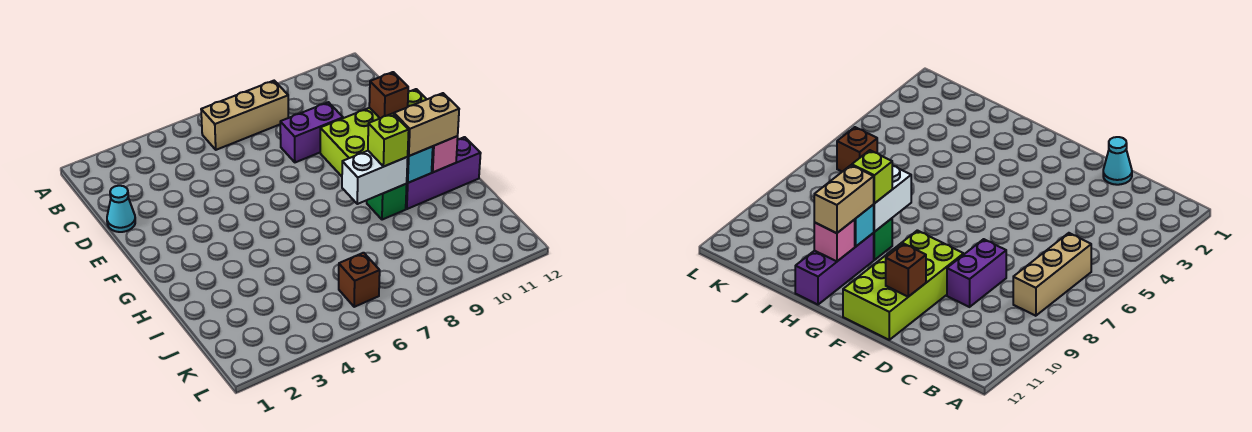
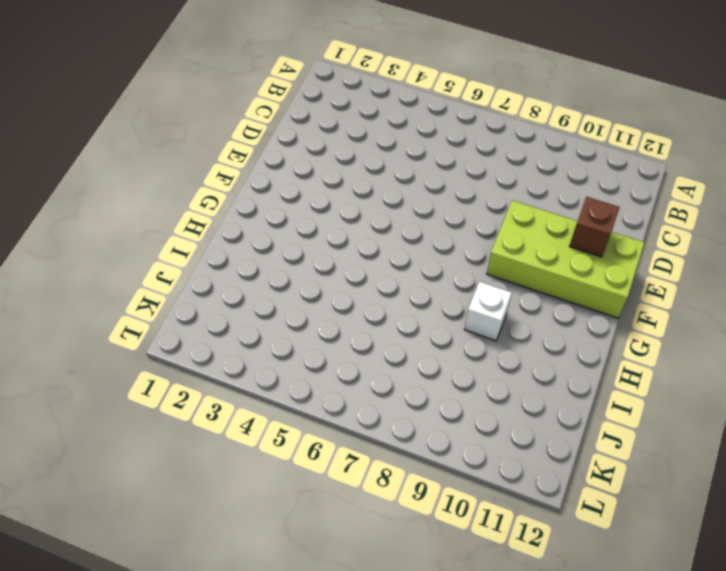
white brick H9 level 1 -> green brick H9 level 1
none -> tan brick B6:B8 level 1
none -> cyan cone D1 level 1
none -> purple brick D8:D9 level 1

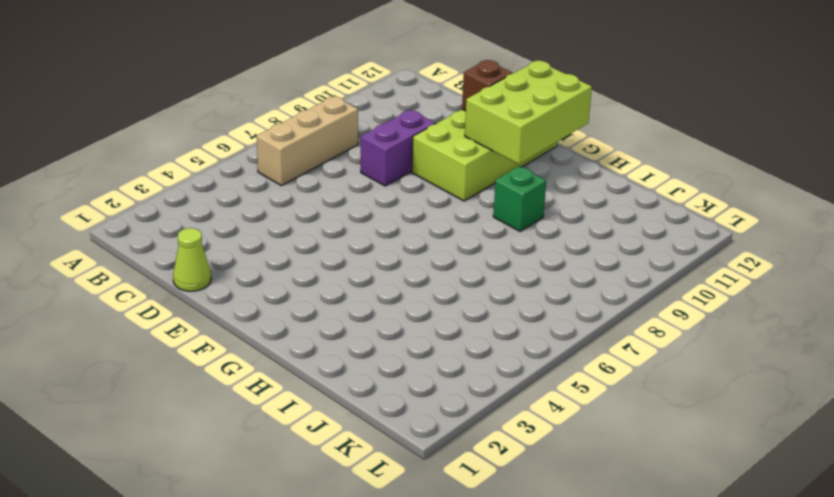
lime cone D1 level 1 -> cyan cone D1 level 1
lime brick F10:G12 level 2 -> none
none -> purple brick H10:H12 level 1
none -> brown brick K6 level 1
none -> white brick H8:H9 level 2

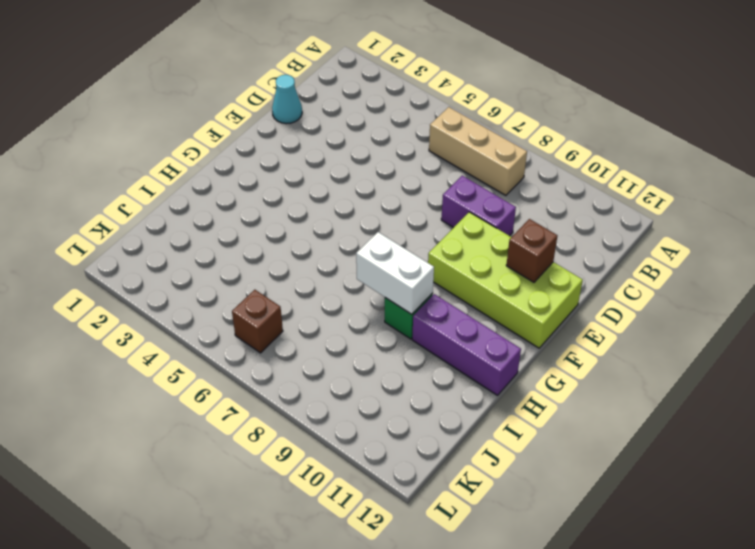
none -> cyan brick H10 level 2
none -> pink brick H11 level 2
none -> lime brick H9 level 3

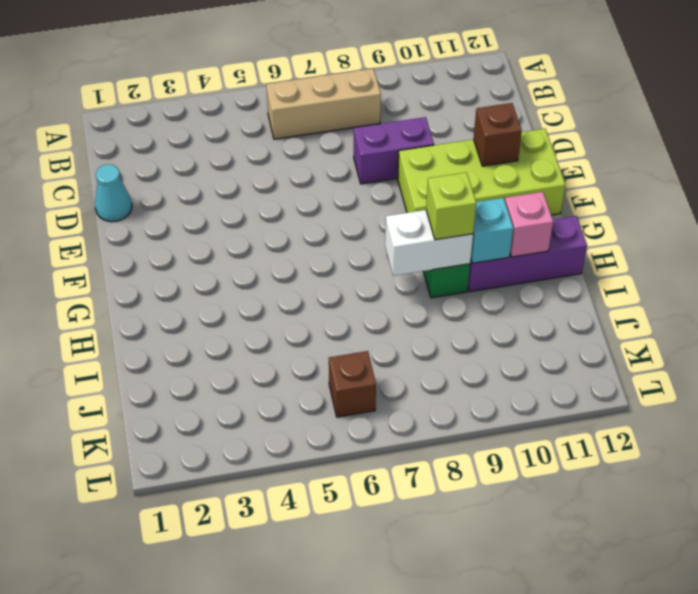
none -> tan brick H10:H11 level 3

